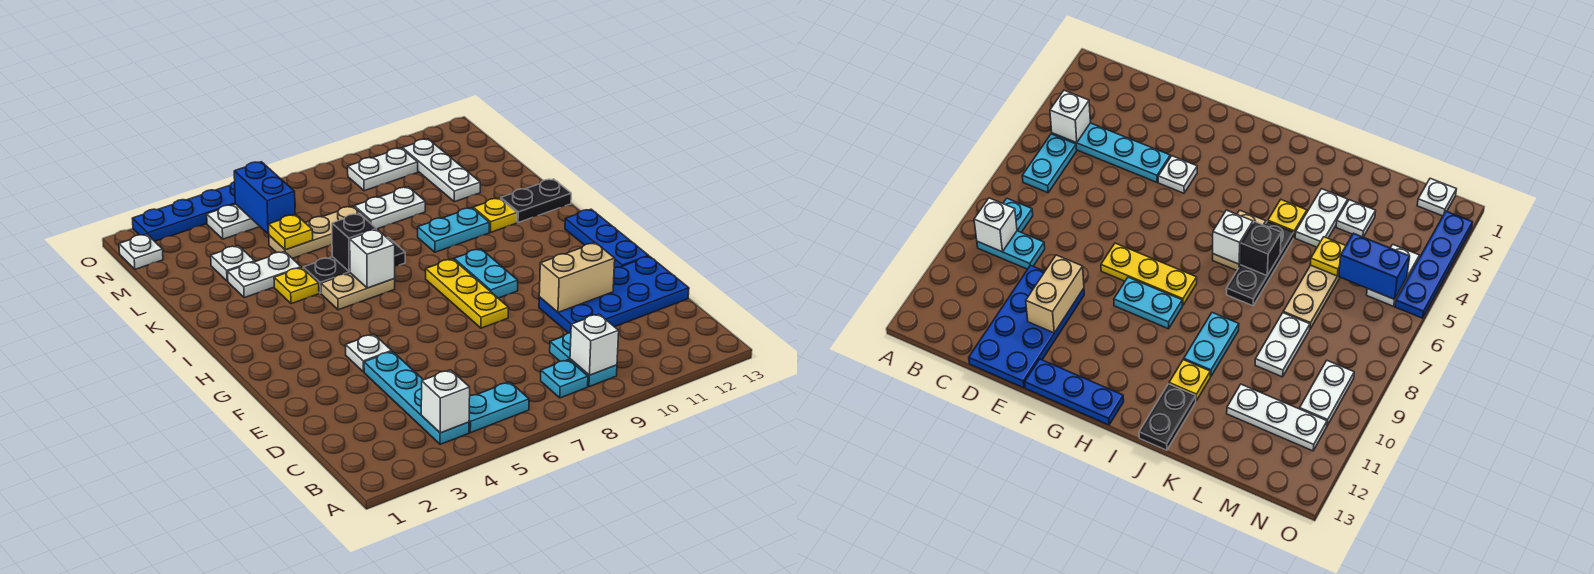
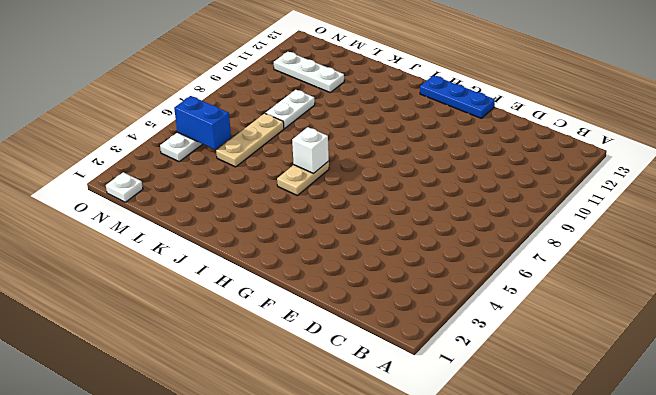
none -> cyan plate B4:E4 level 1
none -> cyan plate B5:B6 level 1
none -> cyan plate B8 level 1
none -> cyan plate B9:C9 level 1

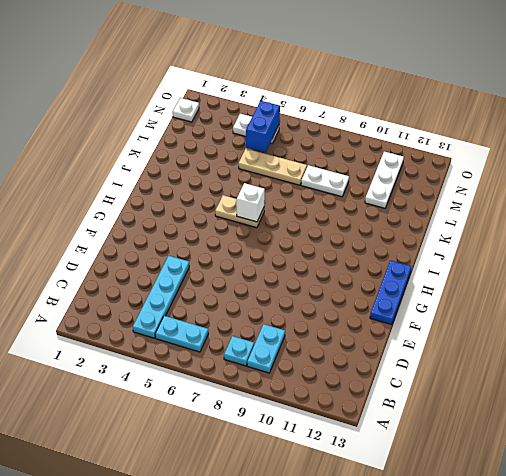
none -> blue plate D10:E13 level 1
none -> white plate F4 level 1
none -> yellow plate F8:H8 level 1
none -> cyan plate G9:H9 level 1

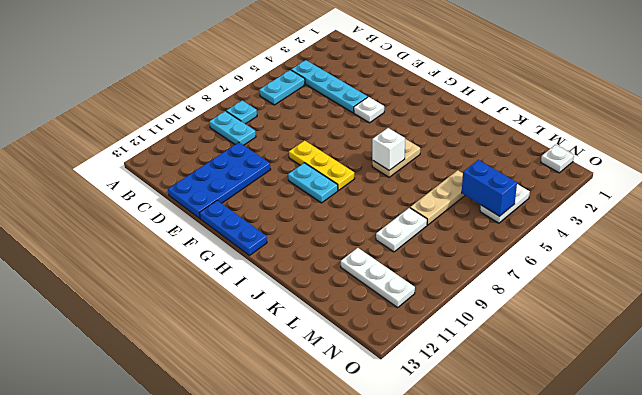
none -> yellow plate J4 level 1
none -> black plate J5:J7 level 1
none -> cyan plate J9:J10 level 1
none -> yellow plate J11 level 1

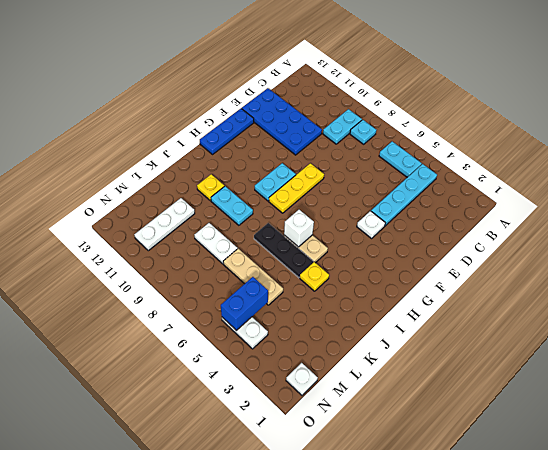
none -> black plate J12:J13 level 1
none -> white plate K3:K4 level 1
none -> white plate L3 level 1
none -> white plate N9:N10 level 1

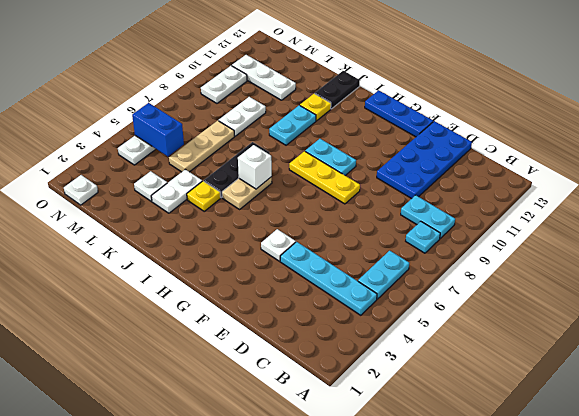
none -> blue plate O2:O5 level 1
none -> white brick B4 level 2
none -> white brick B9 level 2
none -> tan brick E10:E11 level 2

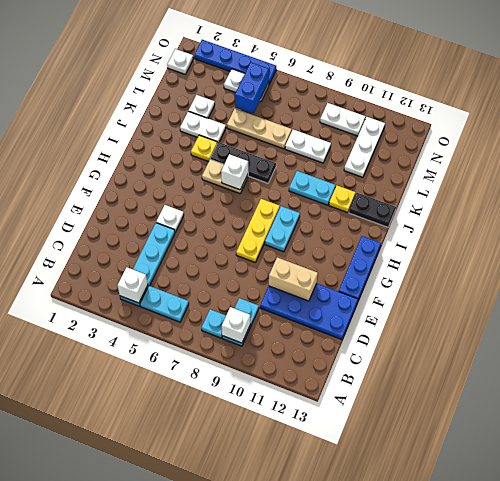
none -> black brick J6 level 2
none -> yellow plate L5 level 2

